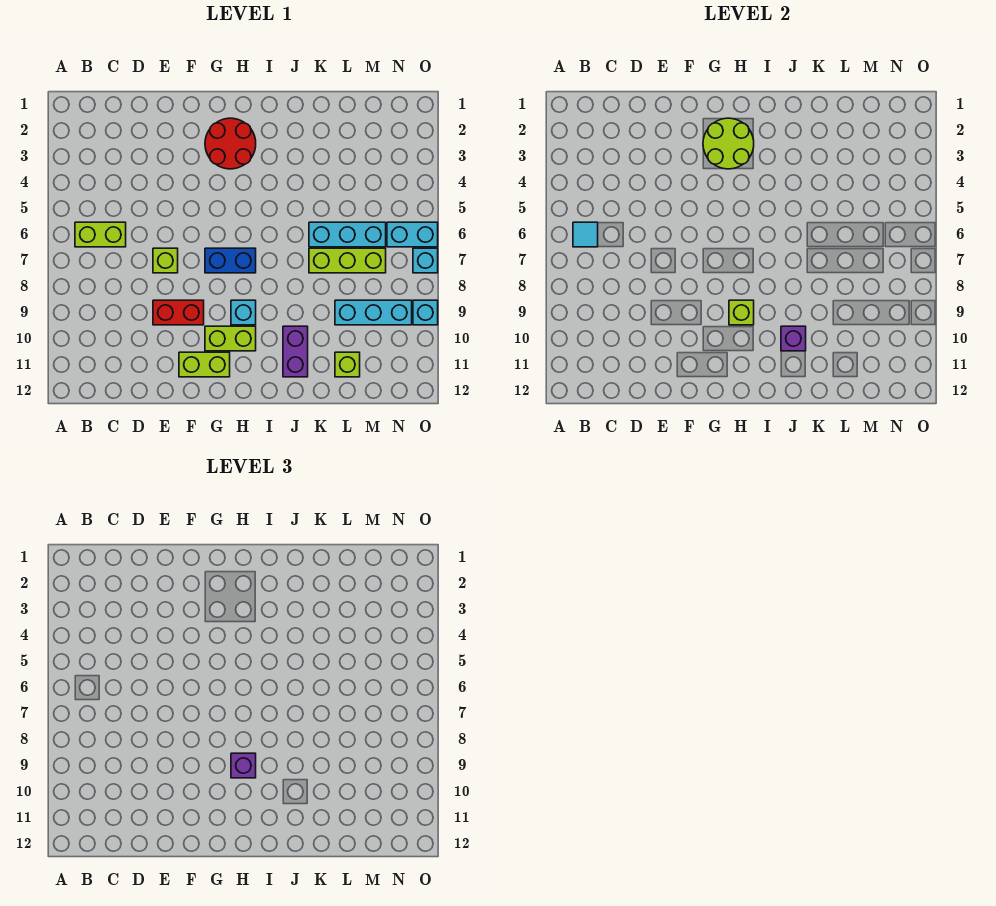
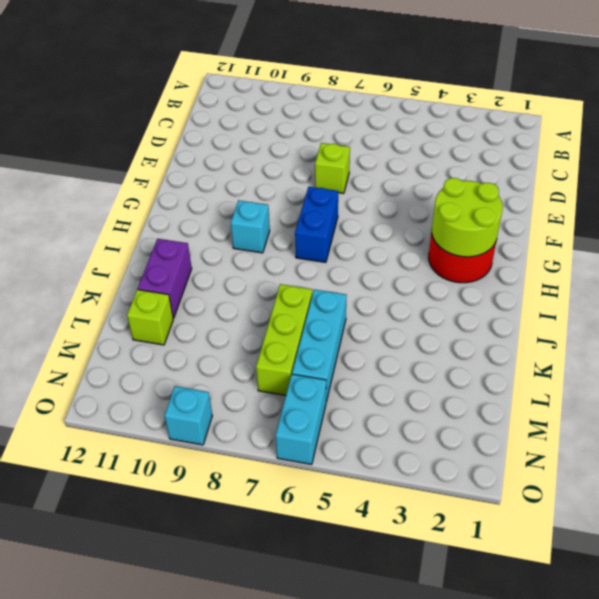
purple brick J11:K11 level 1 -> purple brick J10:J11 level 1
none -> lime brick B6:C6 level 1
none -> red brick E9:F9 level 1
none -> lime brick F11:G11 level 1

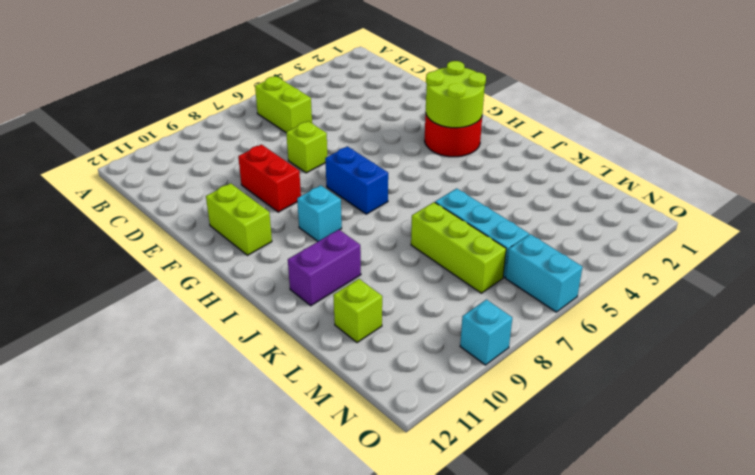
none -> lime brick G10:H10 level 1
none -> cyan brick L9:N9 level 1
none -> cyan brick O7 level 1

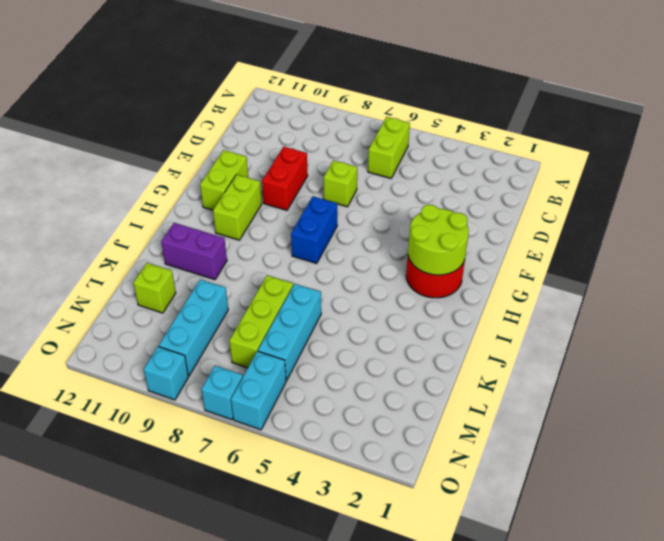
none -> cyan brick H9 level 1
none -> cyan tile B6 level 2
none -> lime brick H9 level 2

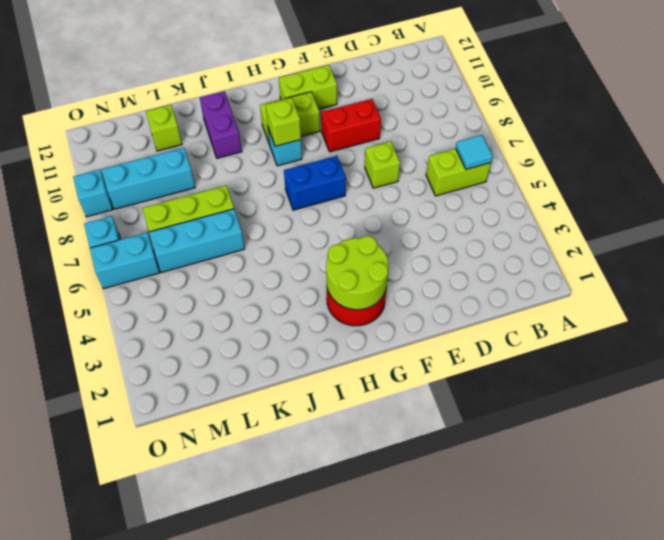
none -> purple brick J10 level 2
none -> purple brick H9 level 3

